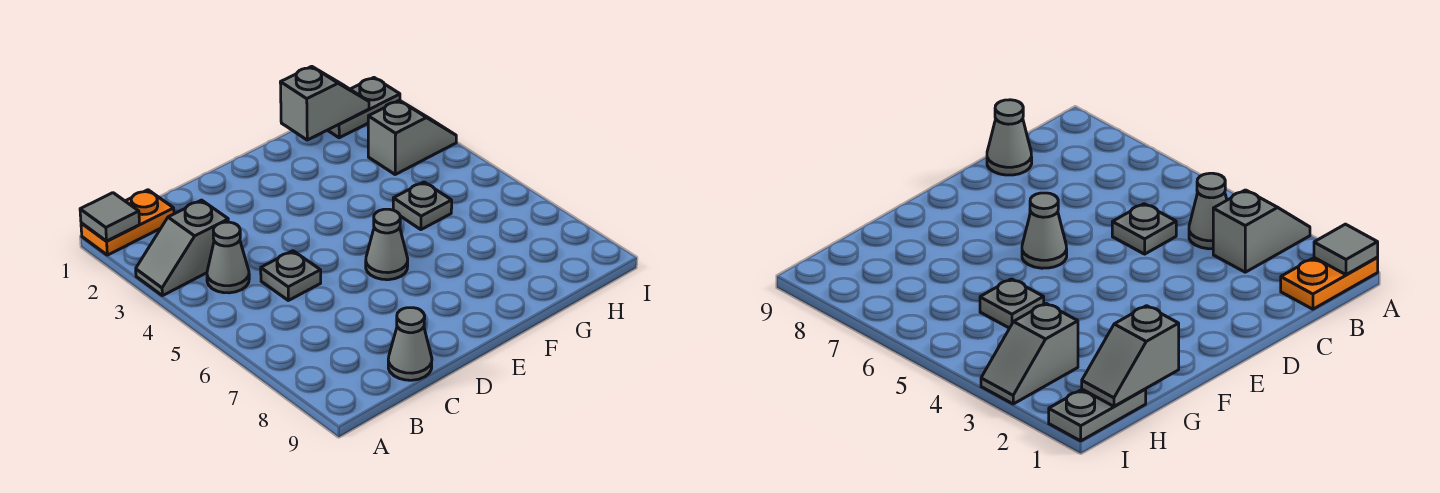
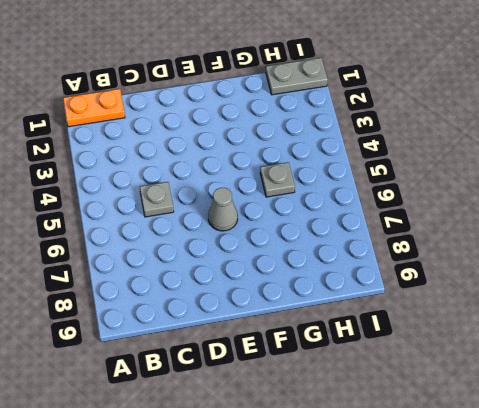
none -> grey slope A3:B3 level 1 top B
none -> grey cone B4 level 1

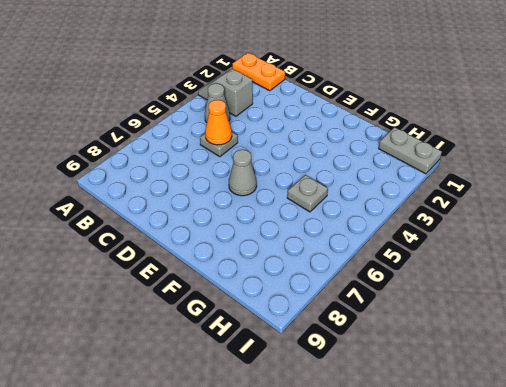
orange cone C5 level 2 -> none
none -> grey cone C9 level 1
none -> grey slope H3:I3 level 1 top H

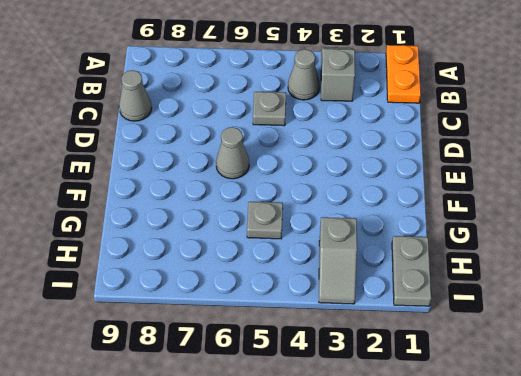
none -> grey tile A1 level 2
none -> grey slope G1:H1 level 2 top G

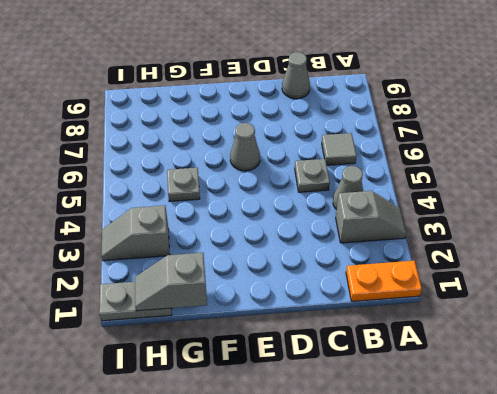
grey tile B6 level 1 -> grey tile A1 level 2

